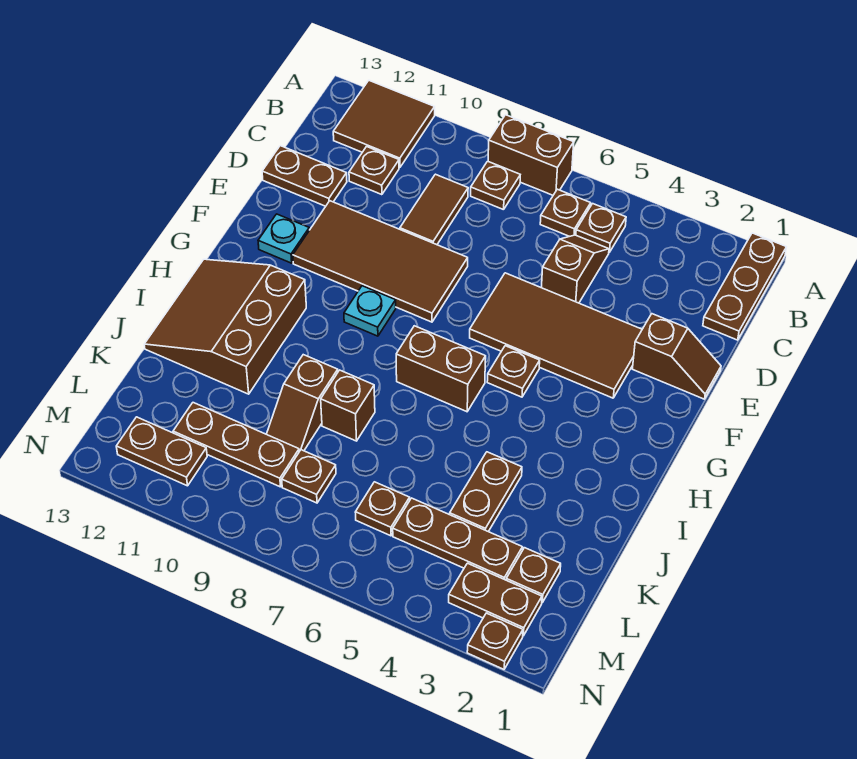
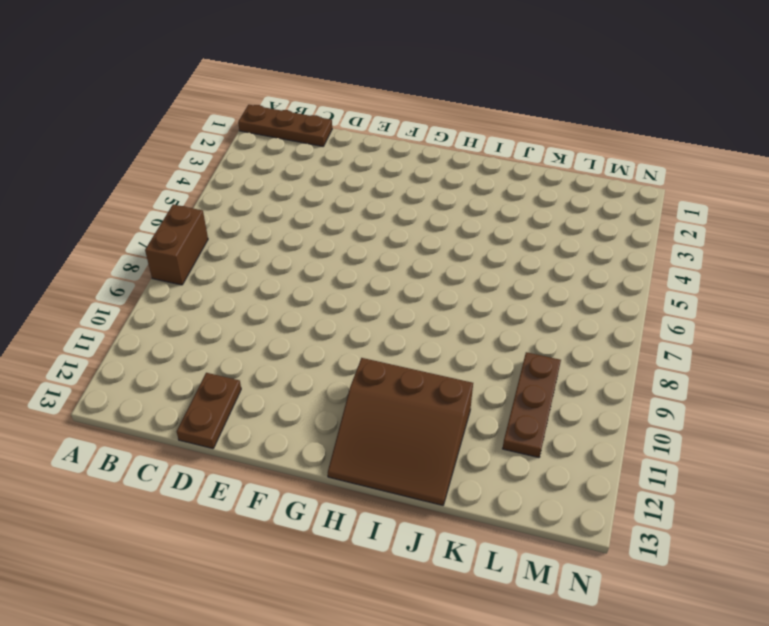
none -> brown tile A11:B12 level 1
none -> brown plate B5 level 1
none -> brown plate B6 level 1

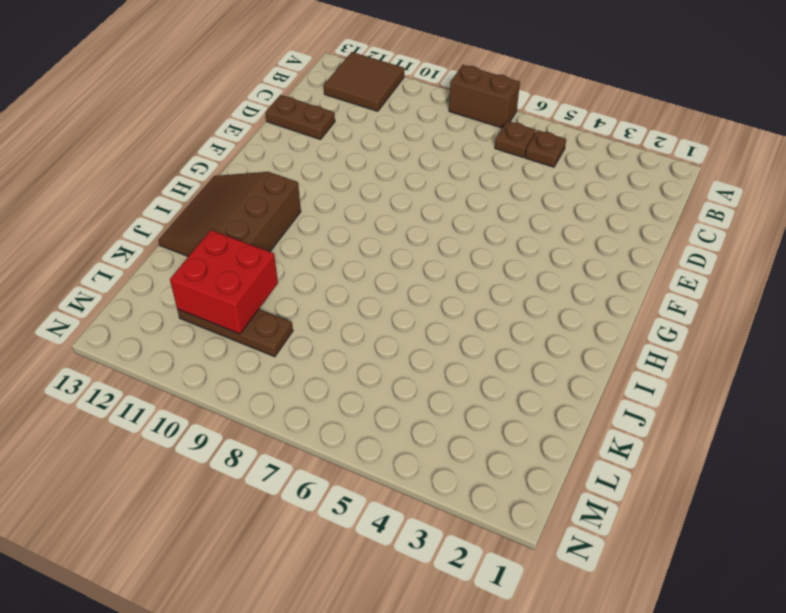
red brick K10:L11 level 2 -> none
none -> brown plate A1:C1 level 1
none -> brown plate B8 level 1
none -> brown slope C5:D5 level 1 top D

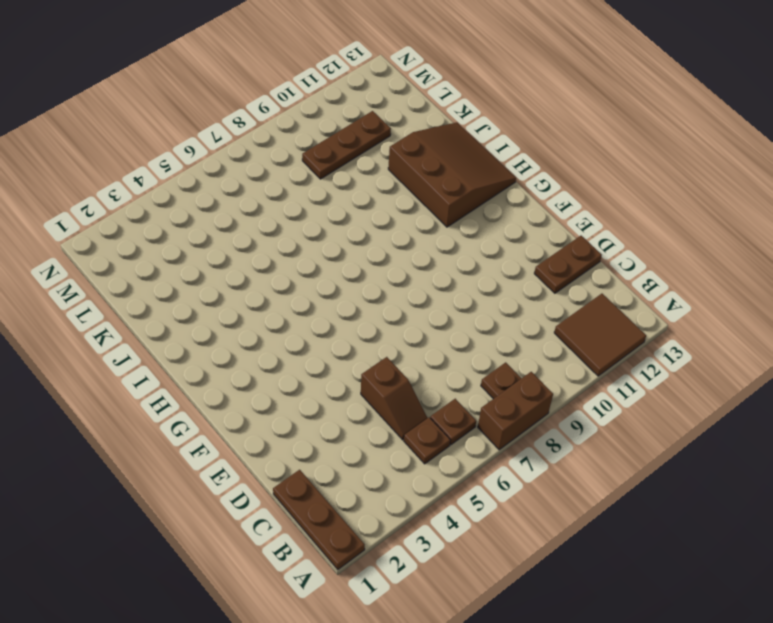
none -> brown tile C9:D9 level 1
none -> brown plate C11 level 1
none -> brown slope E1:E2 level 1 top 2

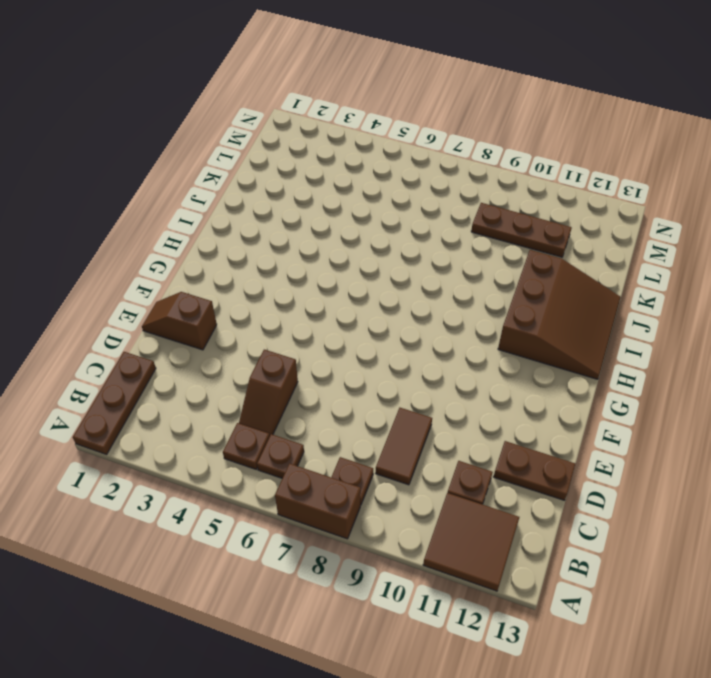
none -> brown tile E3:F6 level 1
none -> brown tile E8:F11 level 1
none -> cyan plate F12 level 1

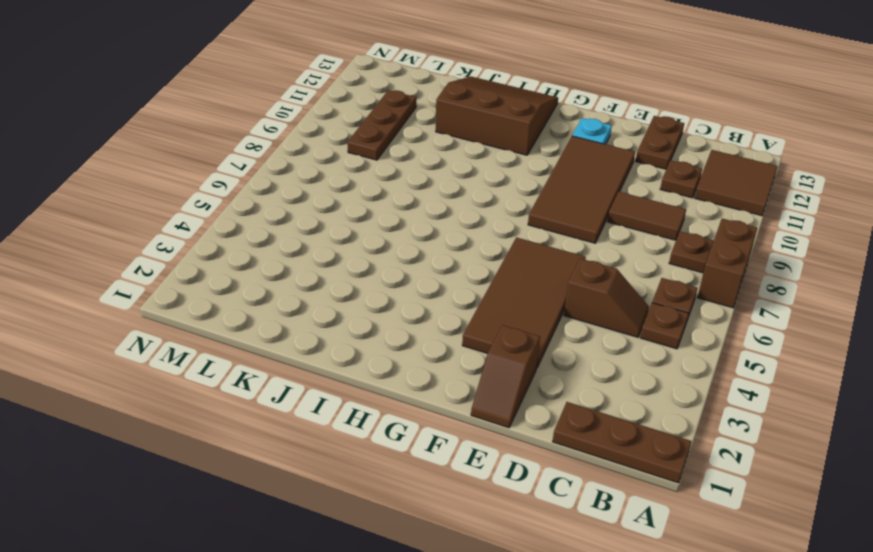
none -> brown plate G5 level 1
none -> cyan plate G9 level 1
none -> brown brick H6:H7 level 1

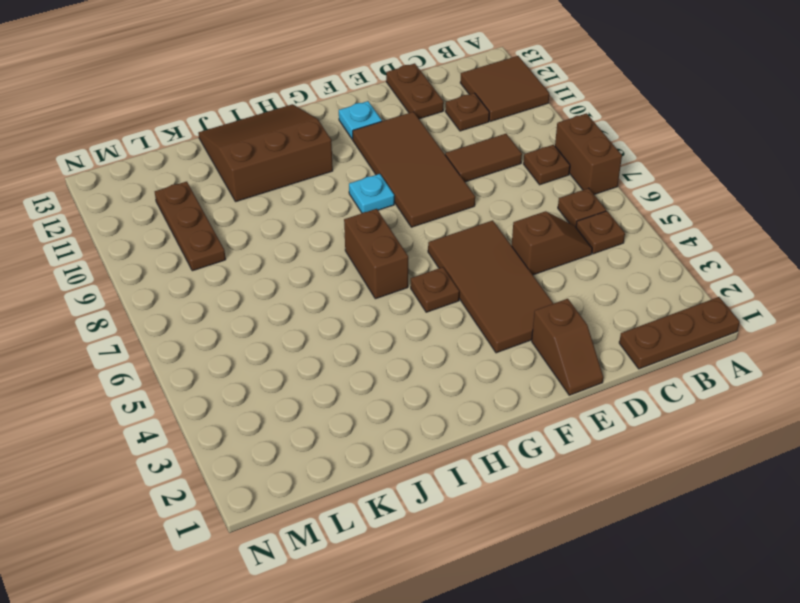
none -> brown plate J4:K4 level 1
none -> brown brick J8 level 1
none -> brown slope J9:K9 level 1 top J

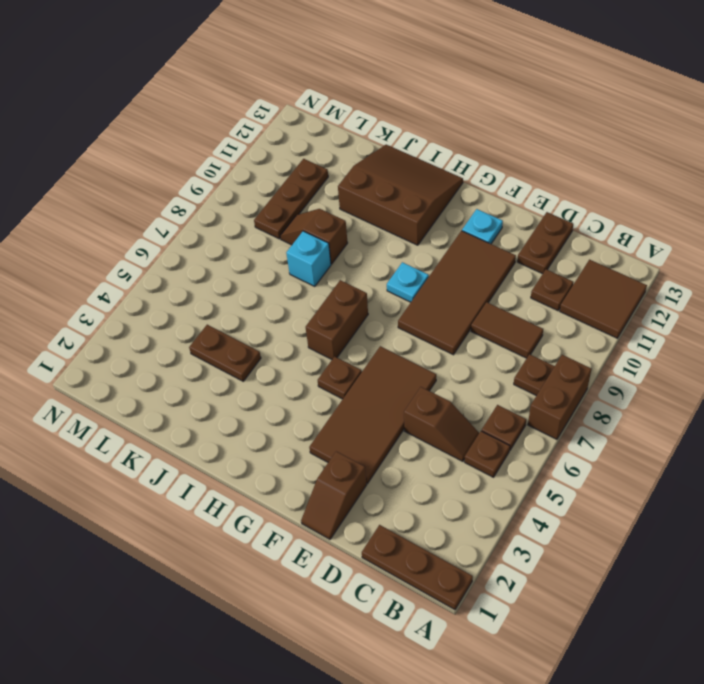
cyan brick J8 level 1 -> brown brick J8 level 1
none -> brown plate L2 level 1
none -> brown plate L3:L5 level 1
none -> brown plate L6 level 1

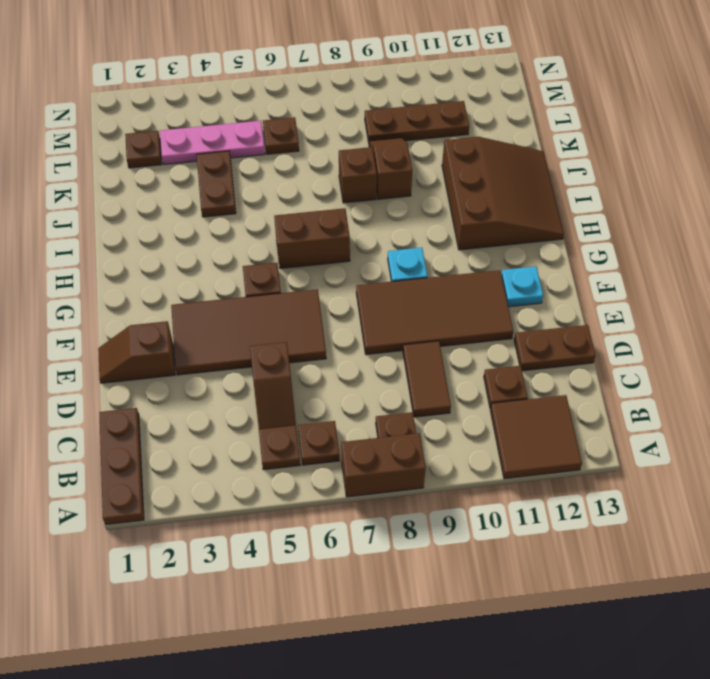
pink plate L3:L5 level 1 -> brown plate L3:L5 level 1
none -> brown plate L8 level 1
none -> brown plate M2:M3 level 1
none -> brown plate M11:M12 level 1

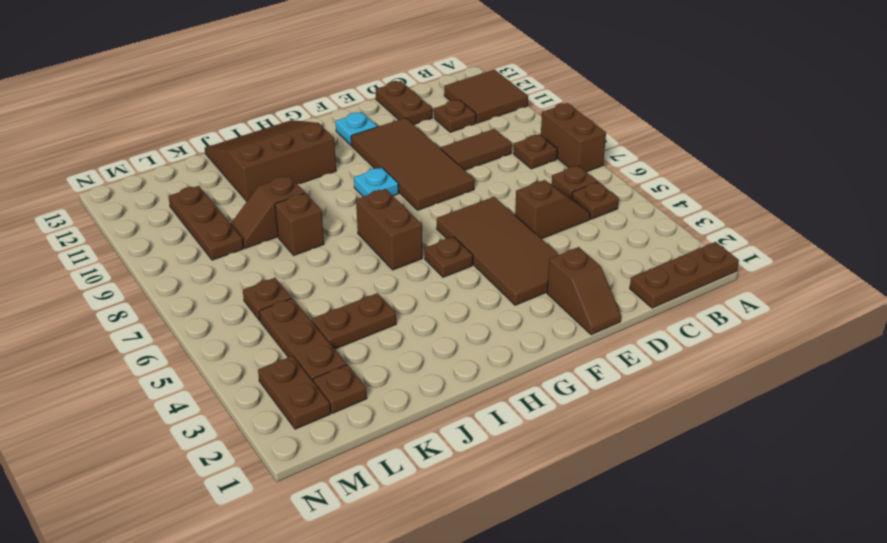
none -> brown plate L8 level 1
none -> brown plate M11:M12 level 1
none -> brown plate N2 level 1

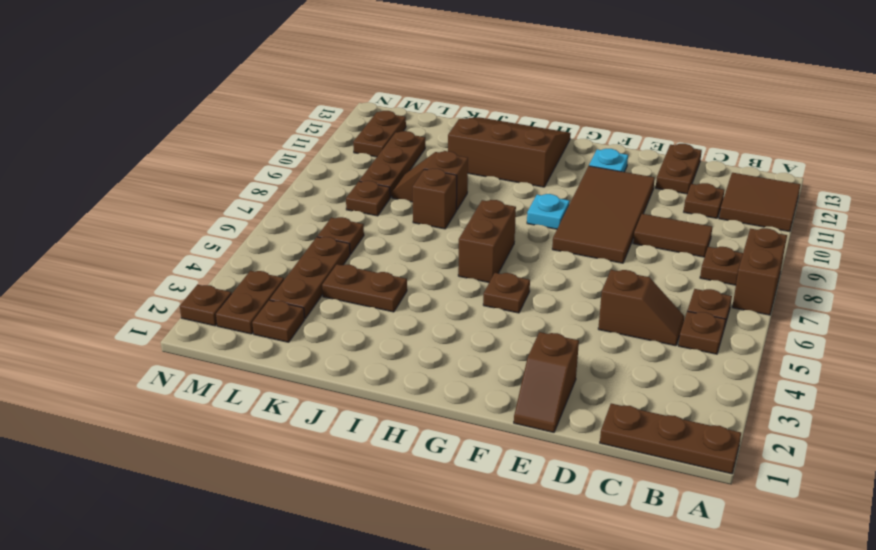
none -> brown tile E3:F6 level 1

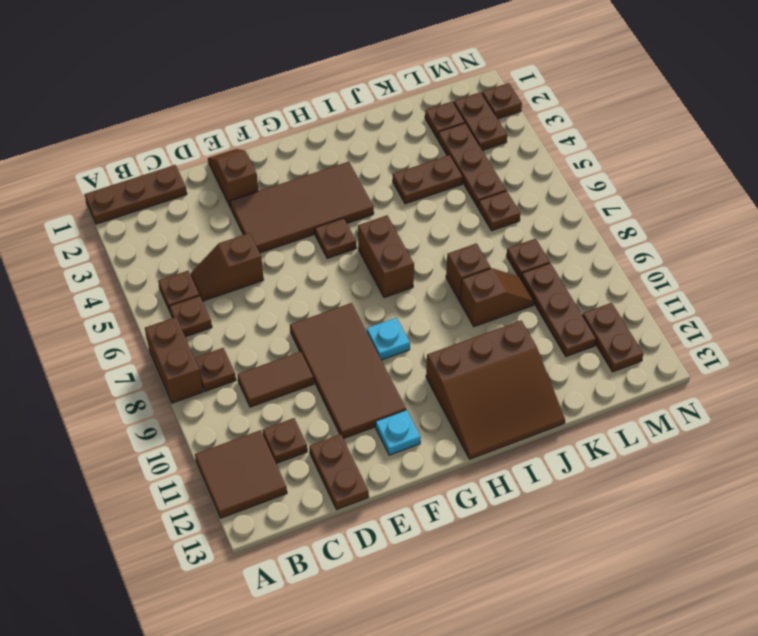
brown tile E3:H4 level 1 -> brown tile E3:F6 level 1

